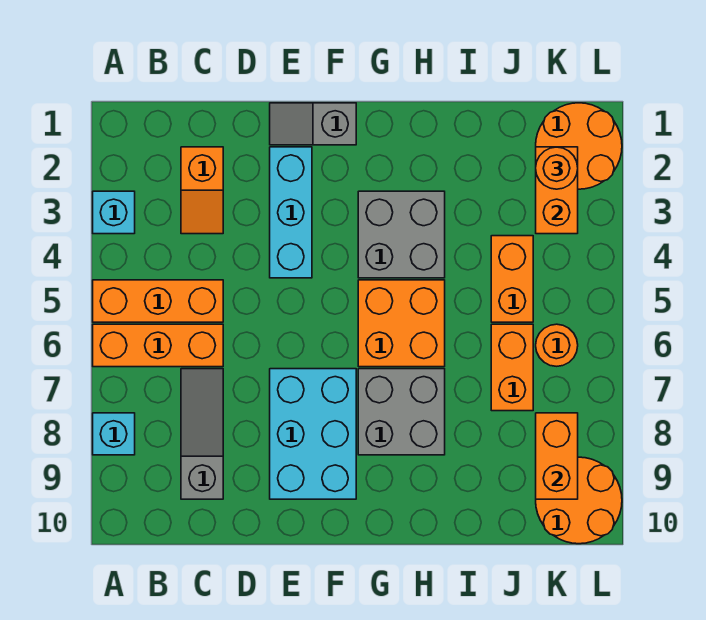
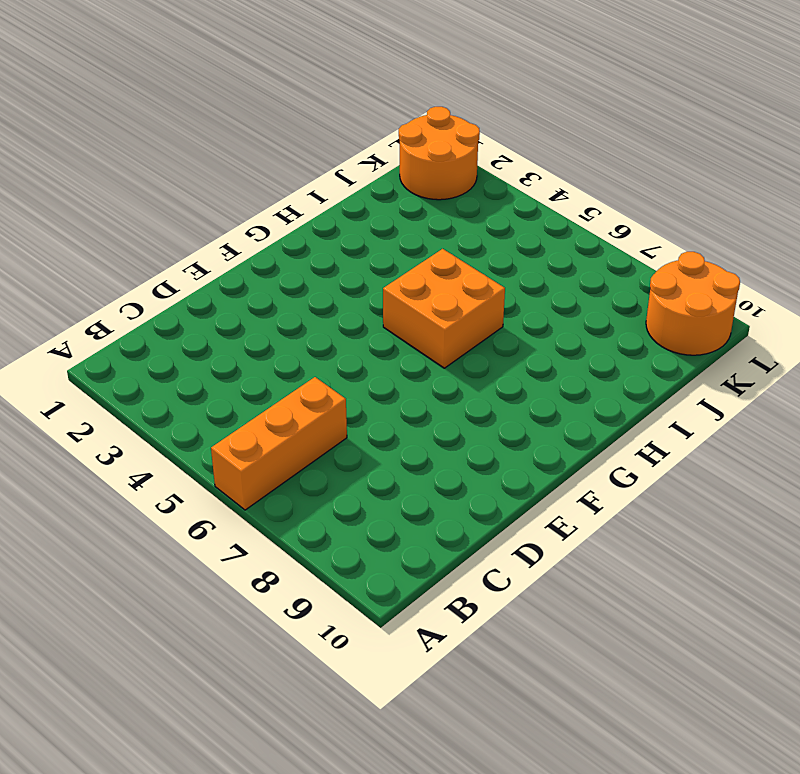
none -> cyan brick A3 level 1
none -> orange brick A5:C5 level 1
none -> cyan brick A8 level 1

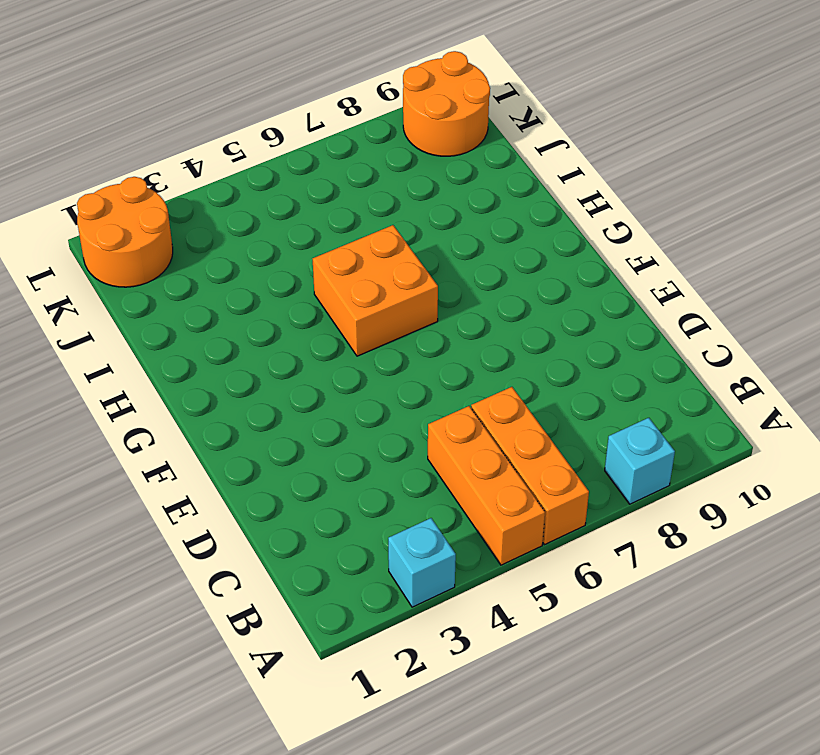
none -> orange slope C2:C3 level 1 top 2
none -> grey slope C7:C9 level 1 top 9
none -> grey slope E1:F1 level 1 top F

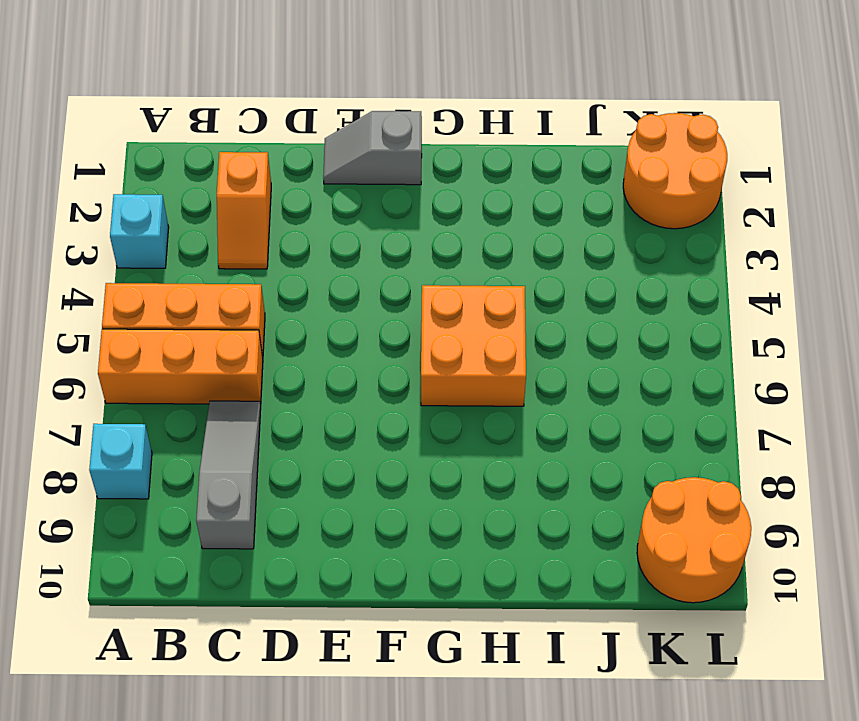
none -> cyan brick E2:E4 level 1
none -> cyan brick E7:F9 level 1
none -> grey brick G3:H4 level 1

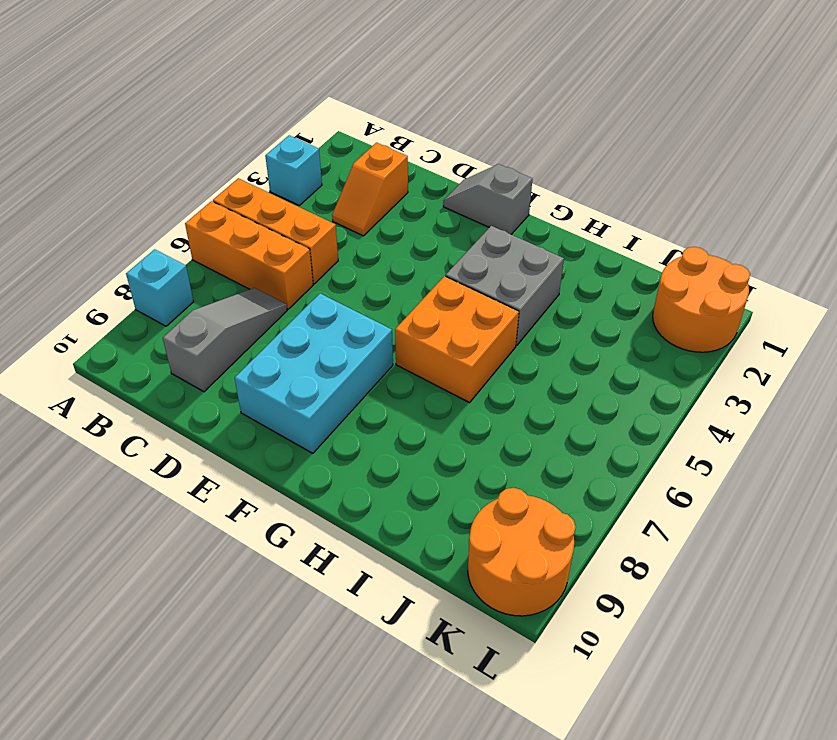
none -> cyan brick E2:E4 level 1
none -> grey brick G7:H8 level 1
none -> orange brick J4:J5 level 1

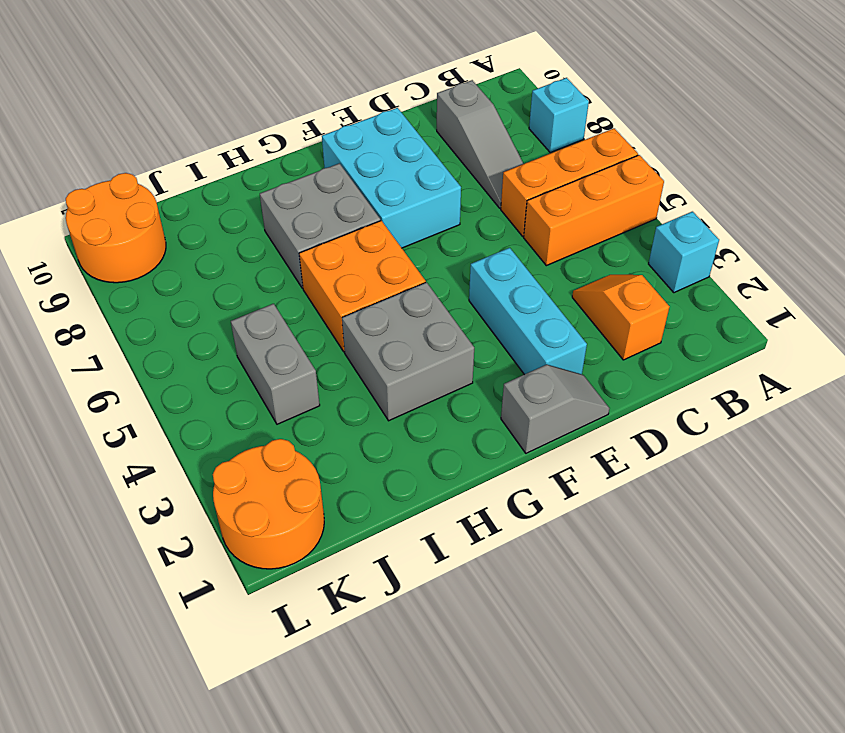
grey brick J4:J5 level 1 -> orange brick J4:J5 level 1
none -> orange brick J6:J7 level 1
none -> orange round brick K6 level 1
none -> orange brick K2:K3 level 2

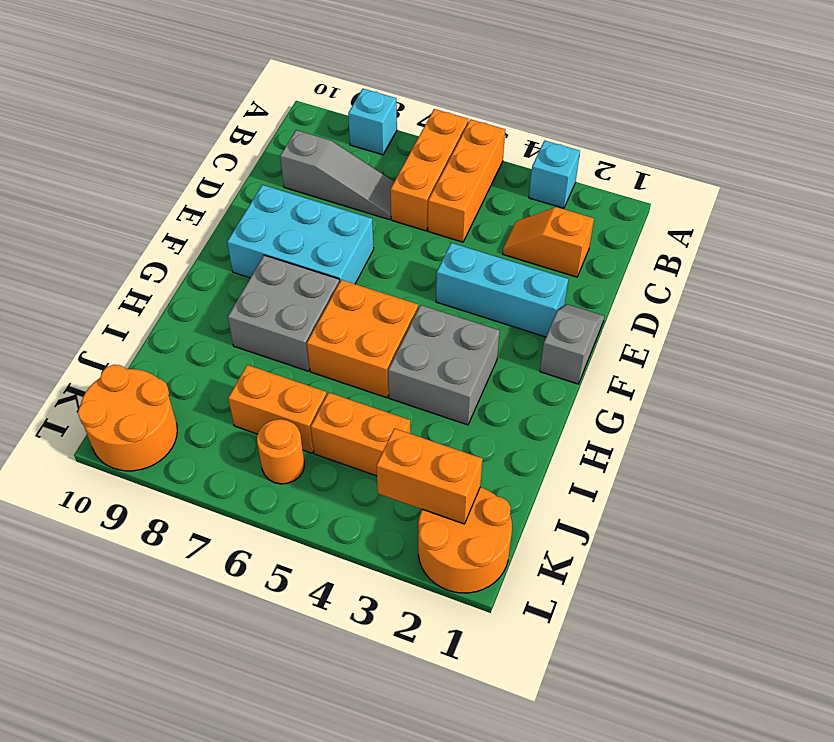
none -> orange brick K8:K9 level 2
none -> orange round brick K2 level 3

